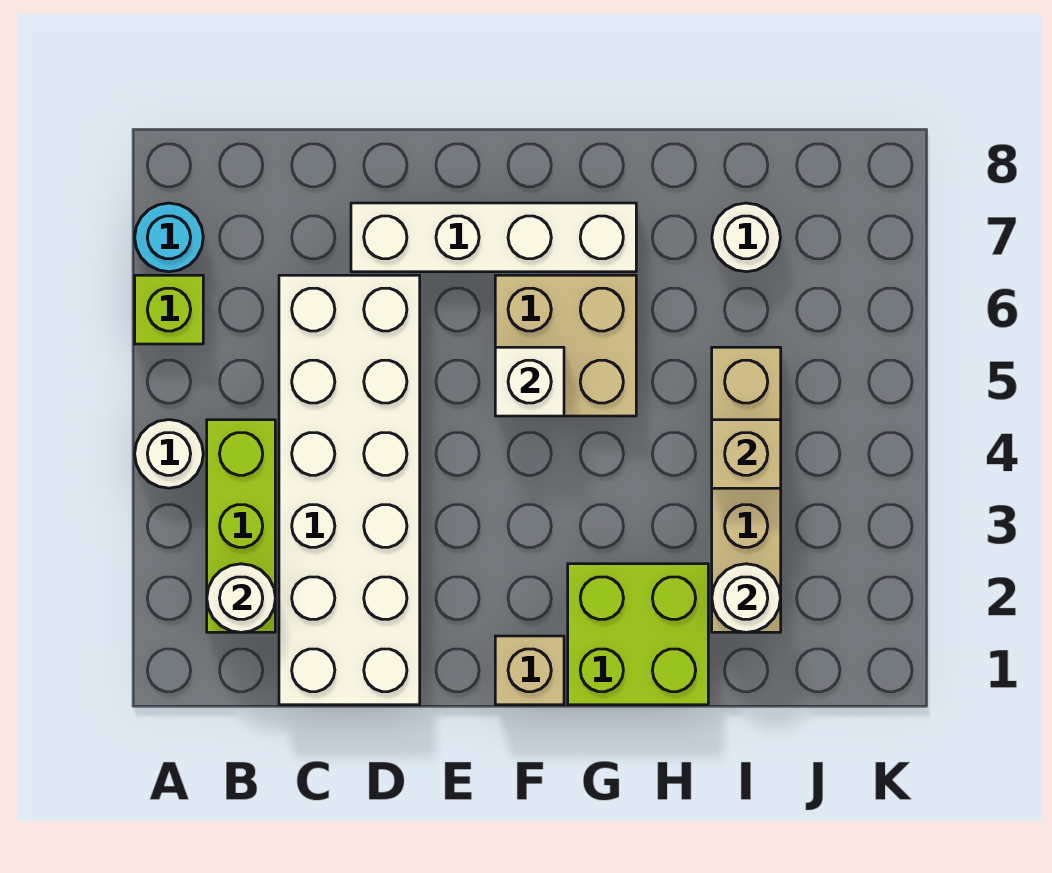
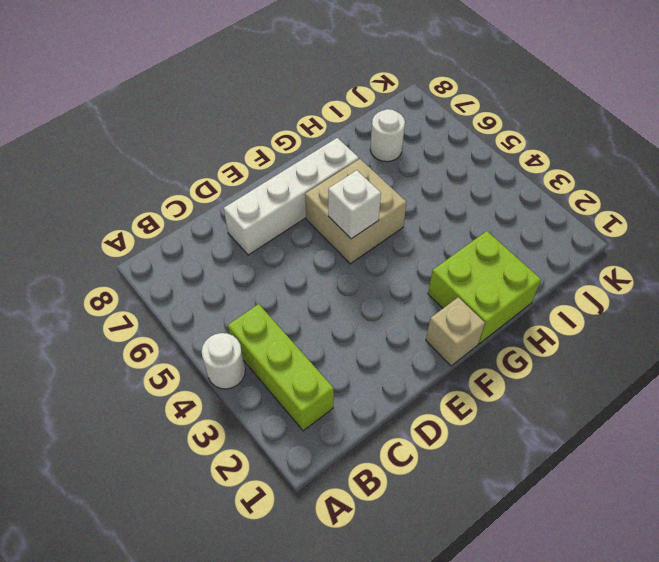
none -> lime brick A6 level 1
none -> cyan round brick A7 level 1
none -> white brick C1:D6 level 1

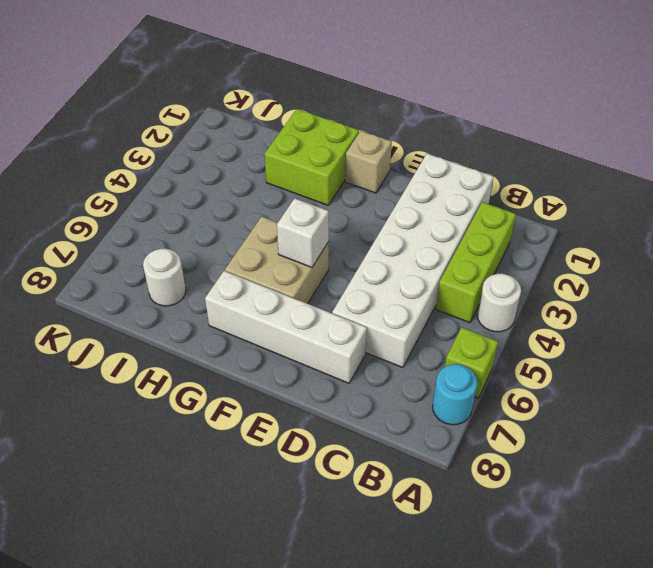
none -> tan brick I2:I5 level 1
none -> white round brick B2 level 2
none -> white round brick I2 level 2

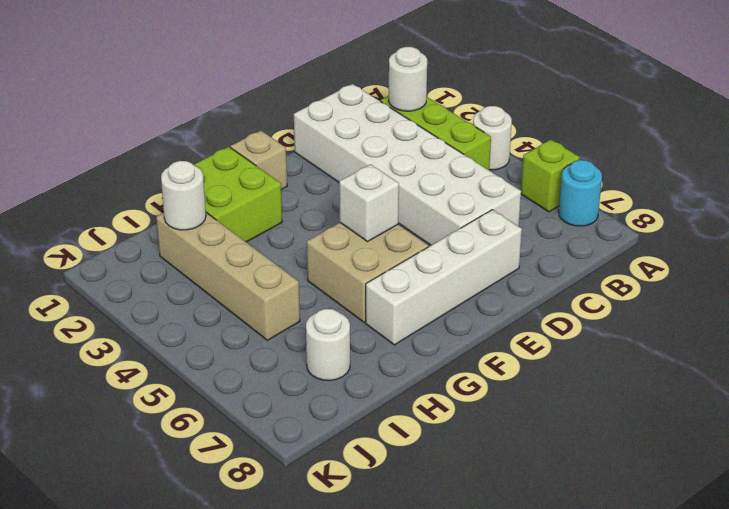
none -> tan brick I4 level 2

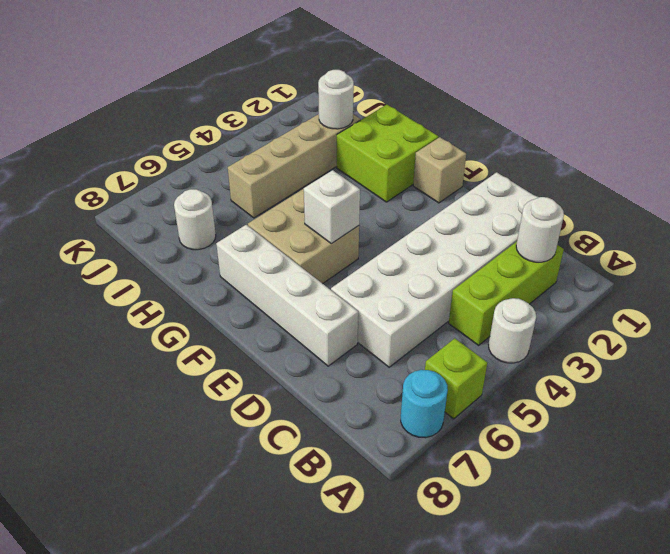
none -> tan brick I4 level 2

